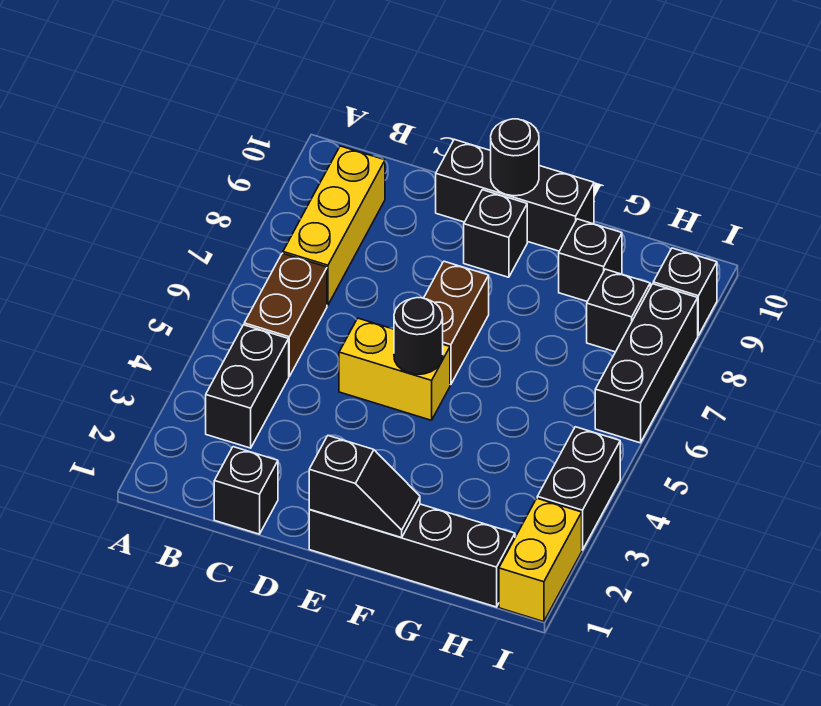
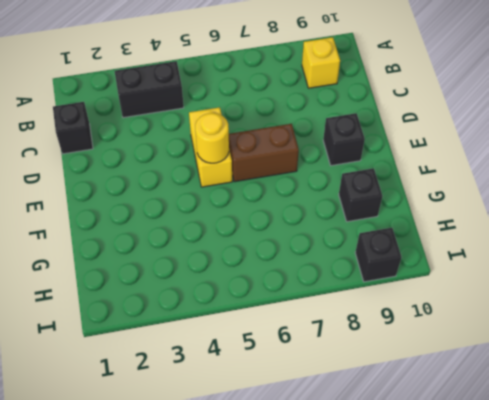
yellow brick B9 level 1 -> yellow brick B7:B9 level 1
yellow round brick E5 level 2 -> black round brick E5 level 2
none -> brown brick B5:B6 level 1
none -> black brick D10:F10 level 1
none -> black brick E1:H1 level 1

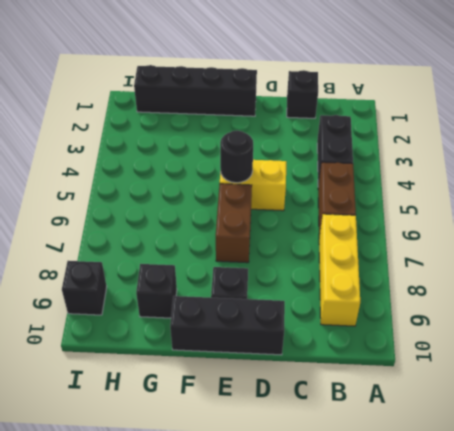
none -> black brick H8 level 1
none -> yellow brick I1:I2 level 1
none -> black brick I3:I4 level 1

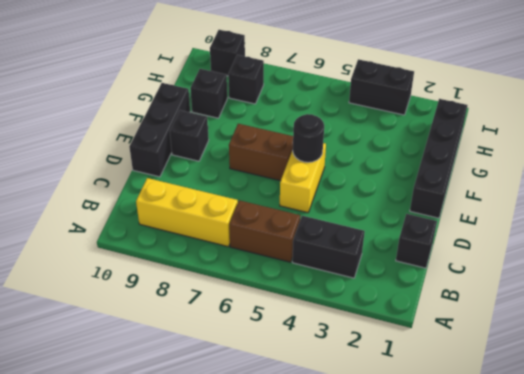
none -> yellow brick I1:I2 level 1
none -> black brick I6:I8 level 1
none -> black slope E1:F1 level 2 top E

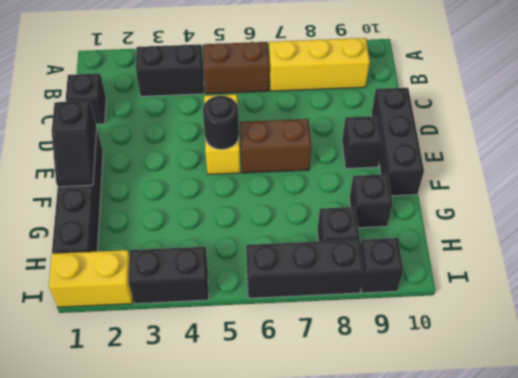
none -> black round brick E10 level 2

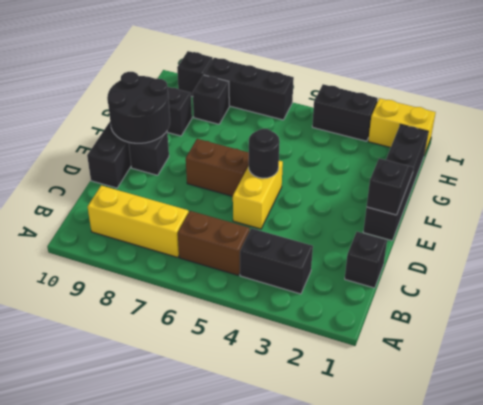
black round brick E9:F10 level 2 -> black round brick E10 level 2

